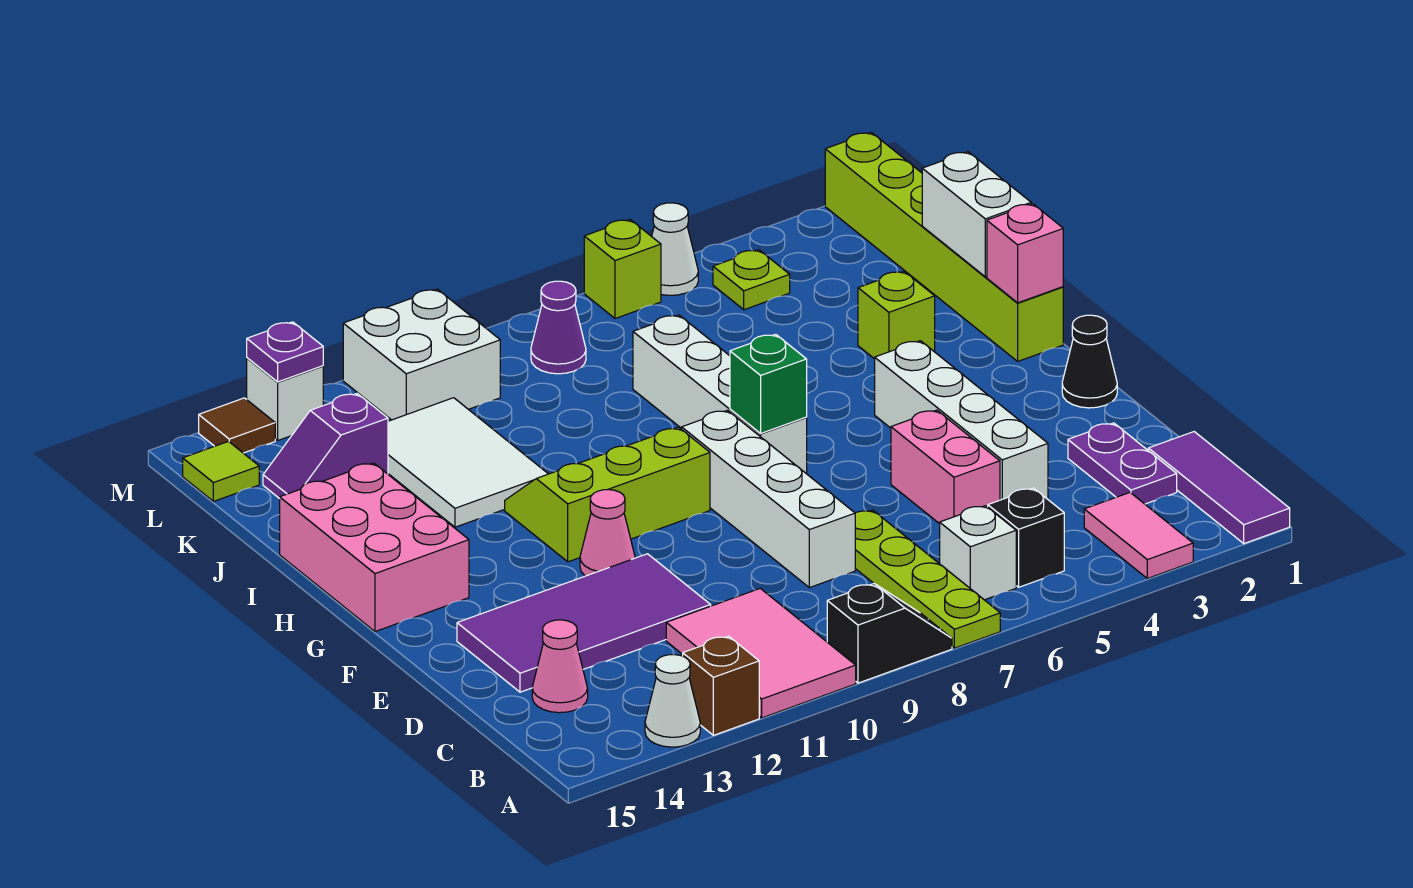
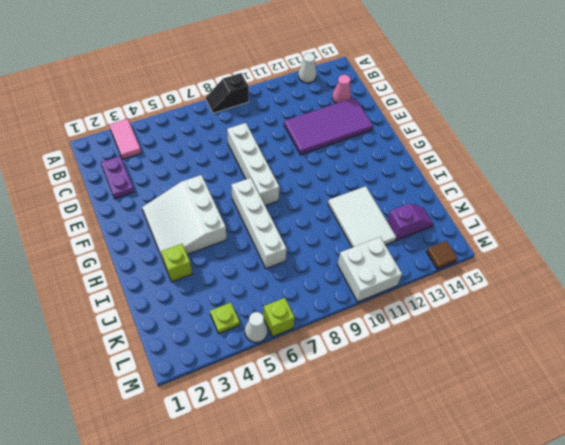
white slope F3:H5 level 1 top 5 -> white brick D4:G4 level 1
none -> purple tile A1:C1 level 1
none -> lime plate A7:D7 level 1
none -> pink tile A10:C11 level 1
none -> brown brick A12 level 1

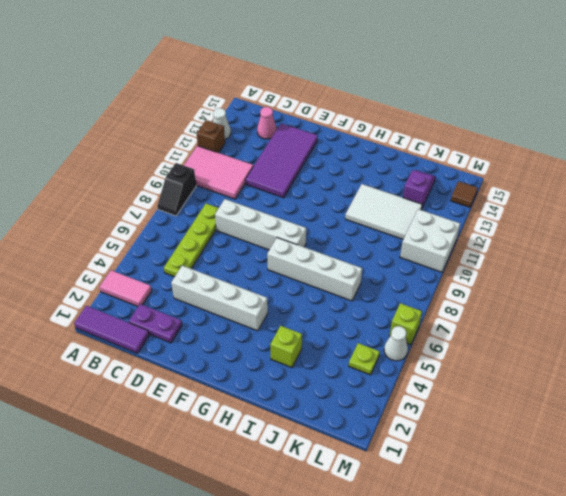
lime plate C5:C8 level 1 -> lime plate A7:D7 level 1
none -> black brick B5 level 1
none -> white brick B6 level 1
none -> pink brick D5:E5 level 1
none -> black cone F1 level 1

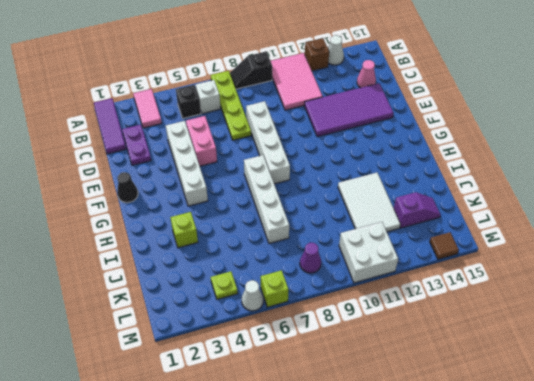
none -> pink cone F11 level 1
none -> lime slope G9:H11 level 1 top G
none -> pink brick G14:I15 level 1
none -> lime brick H1:M1 level 1

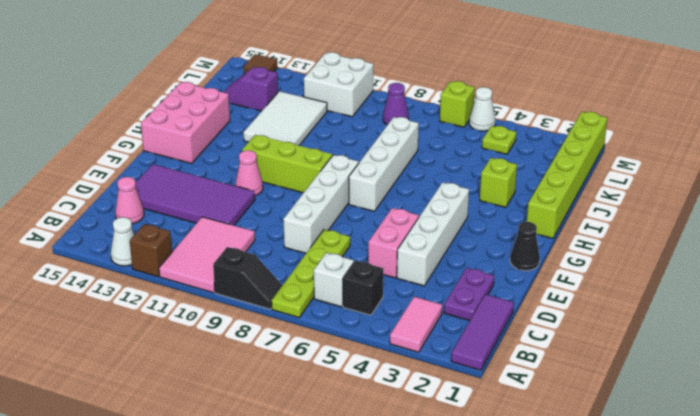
none -> lime tile L15 level 1
none -> white brick M13 level 1
none -> green brick G7 level 2
none -> pink brick H1 level 2

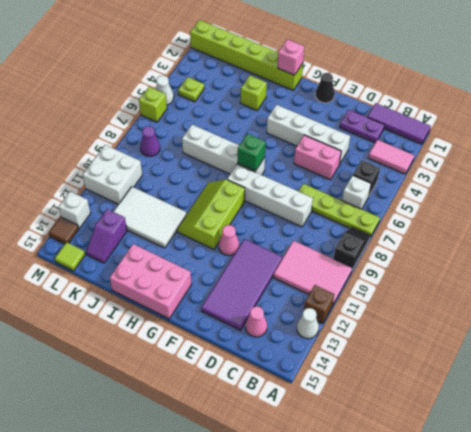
none -> white brick I1:J1 level 2
none -> purple plate M13 level 2

